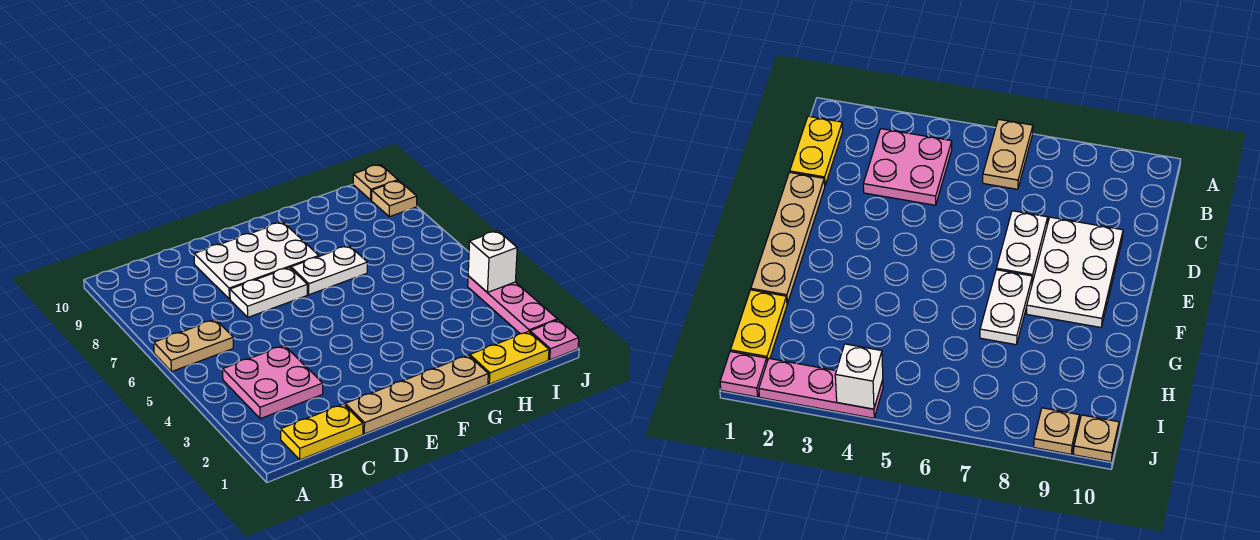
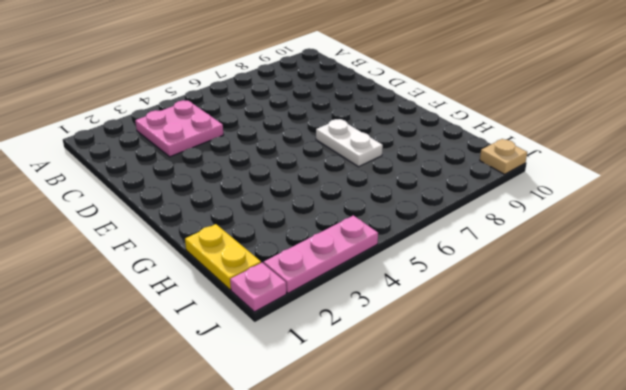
none -> tan plate A6:B6 level 1
none -> yellow plate B1:C1 level 1
none -> tan plate D1:G1 level 1

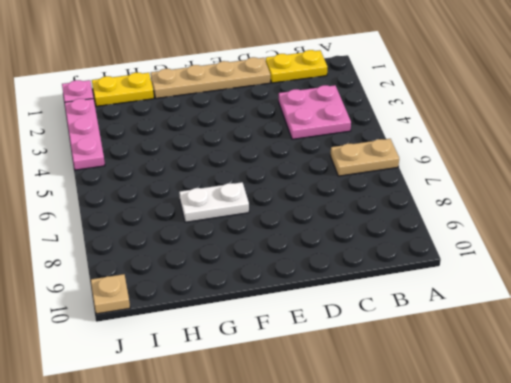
none -> white plate D7:E7 level 1
none -> white plate D8:F9 level 1
none -> tan plate J9 level 1

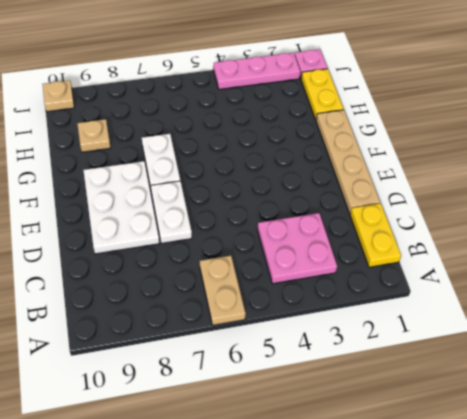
tan plate H9 level 1 -> tan plate J9 level 1
none -> white brick J4 level 2

